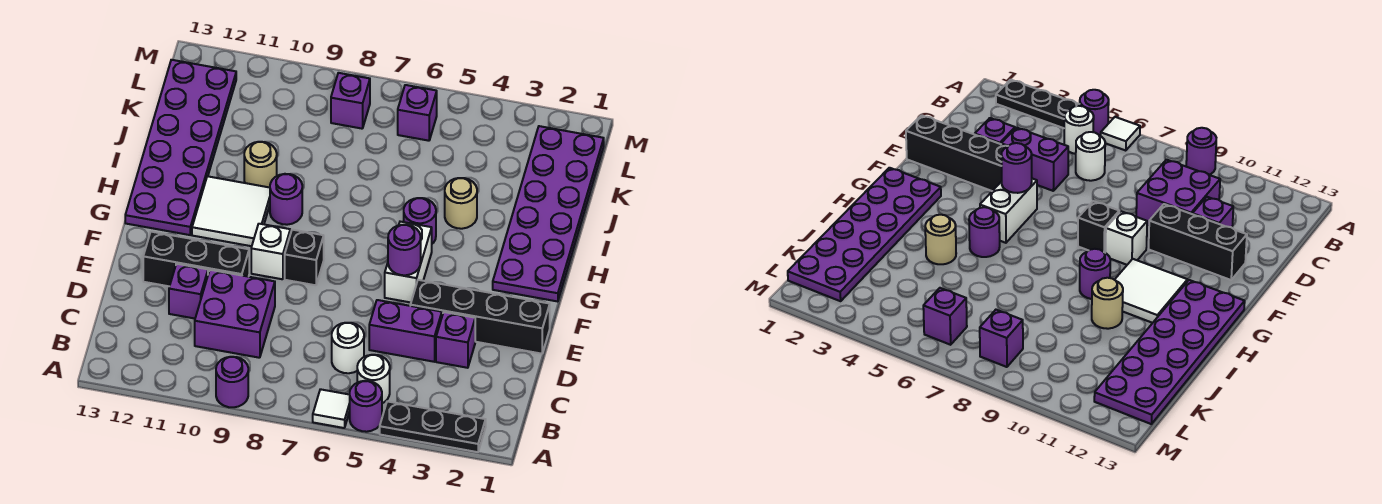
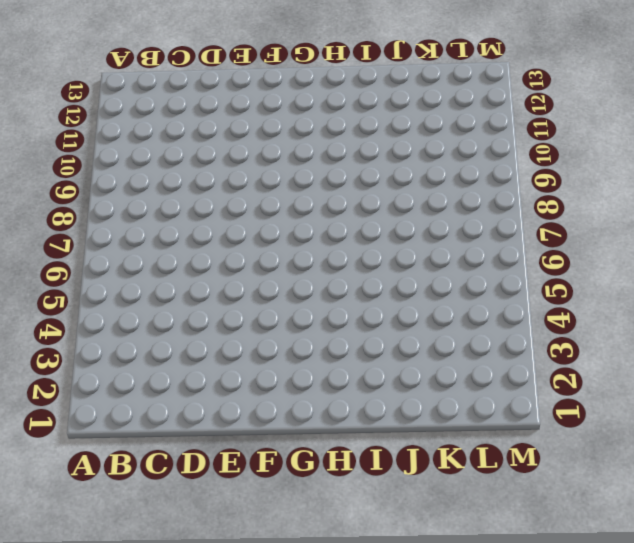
none -> black plate A2:A4 level 1
none -> purple round brick A5 level 1
none -> white tile A6 level 1

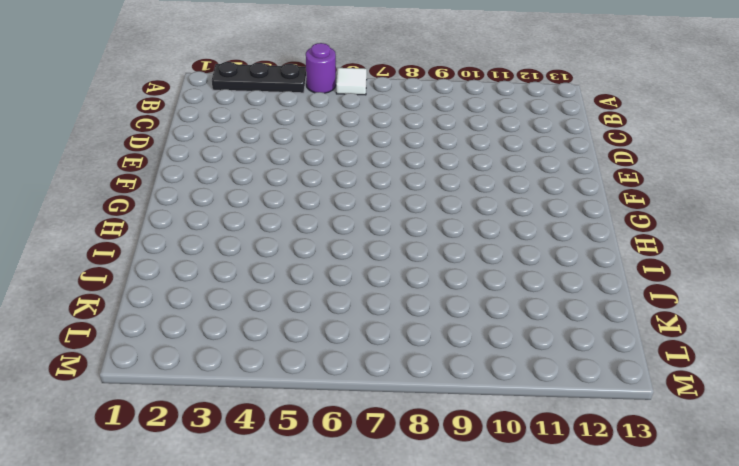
none -> purple round brick A9 level 1
none -> white round brick B5 level 1
none -> white round brick C6 level 1

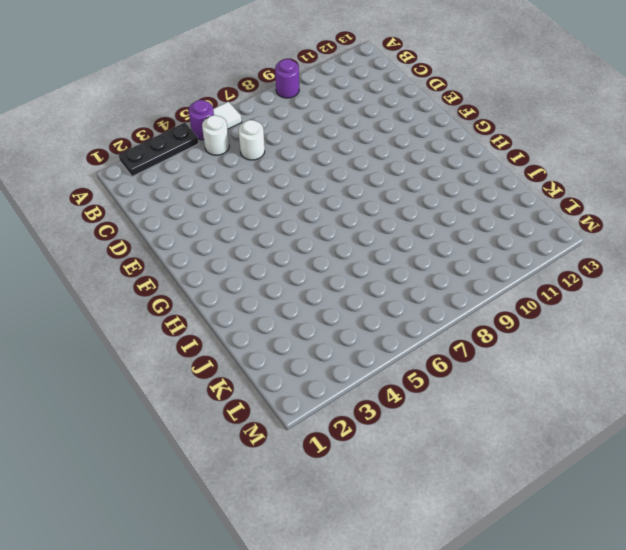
none -> purple brick C9:D10 level 1
none -> purple brick D3 level 1
none -> purple brick D4:D5 level 1

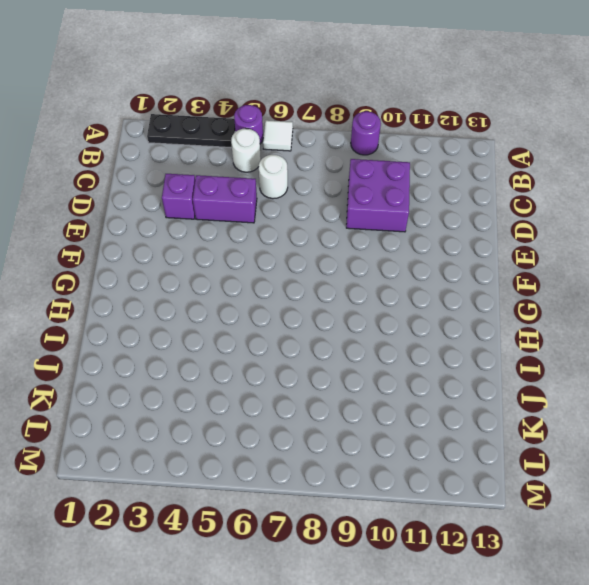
none -> purple brick D11 level 1
none -> black brick E1:E4 level 1
none -> black brick E10:E12 level 1

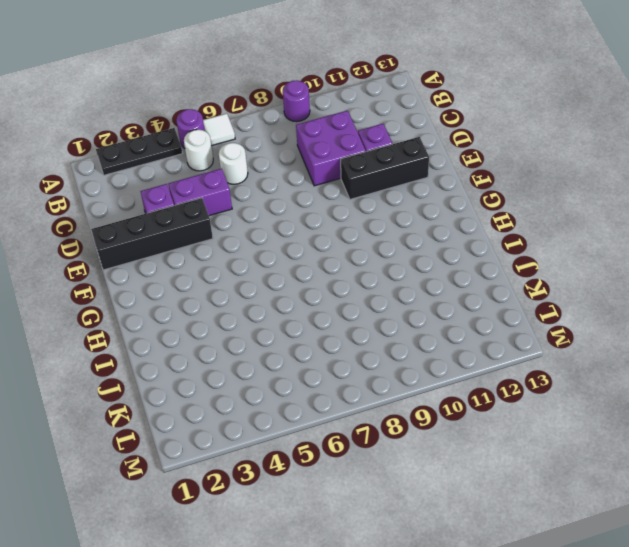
none -> white brick F5:G5 level 1
none -> black brick F8 level 1
none -> white brick F9 level 1

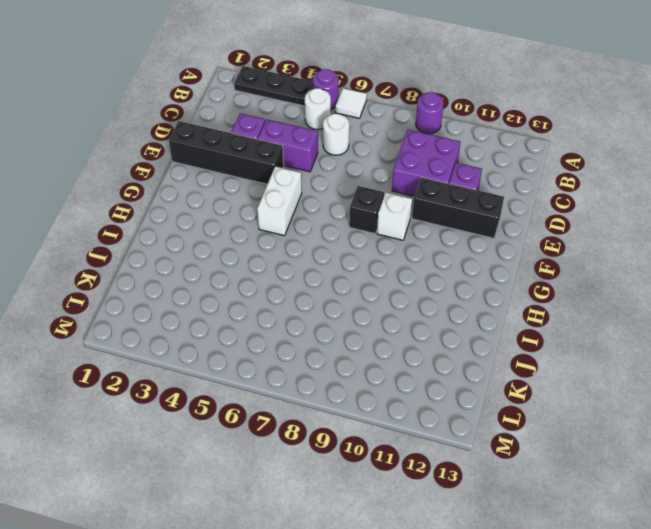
none -> purple plate G1:L2 level 1
none -> white tile G10:H11 level 1
none -> purple plate G12:L13 level 1

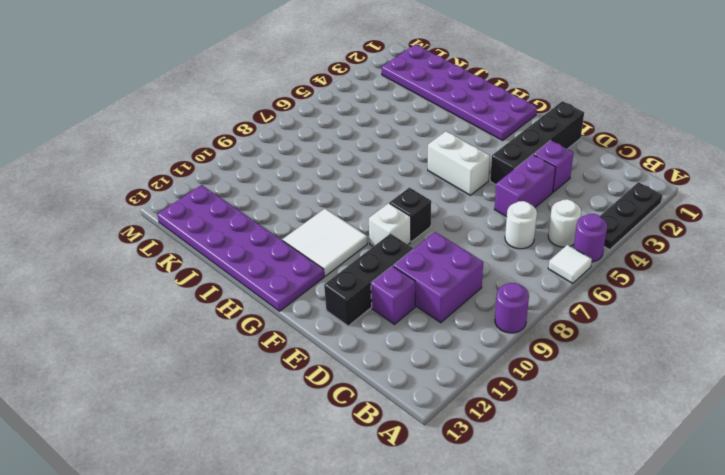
none -> purple round brick H5 level 1
none -> purple round brick H9 level 1
none -> tan round brick I4 level 1

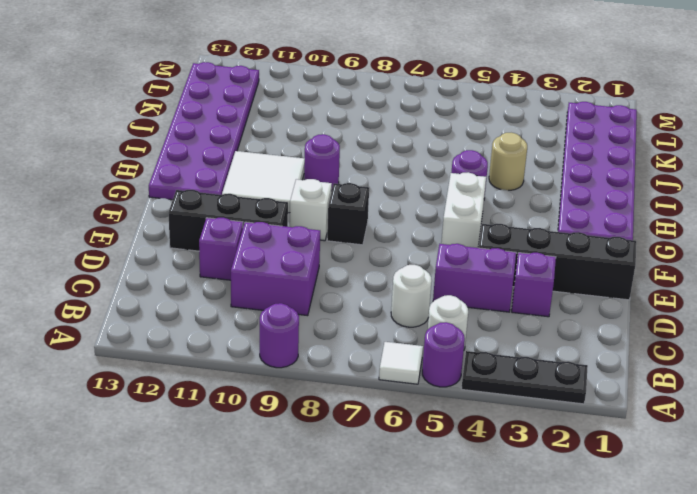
none -> tan round brick I10 level 1
none -> purple brick L6 level 1
none -> purple brick L8 level 1

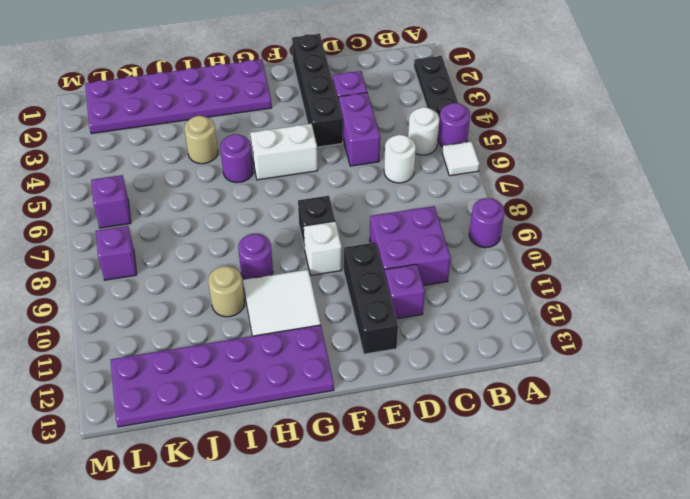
none -> purple round brick F5 level 2

